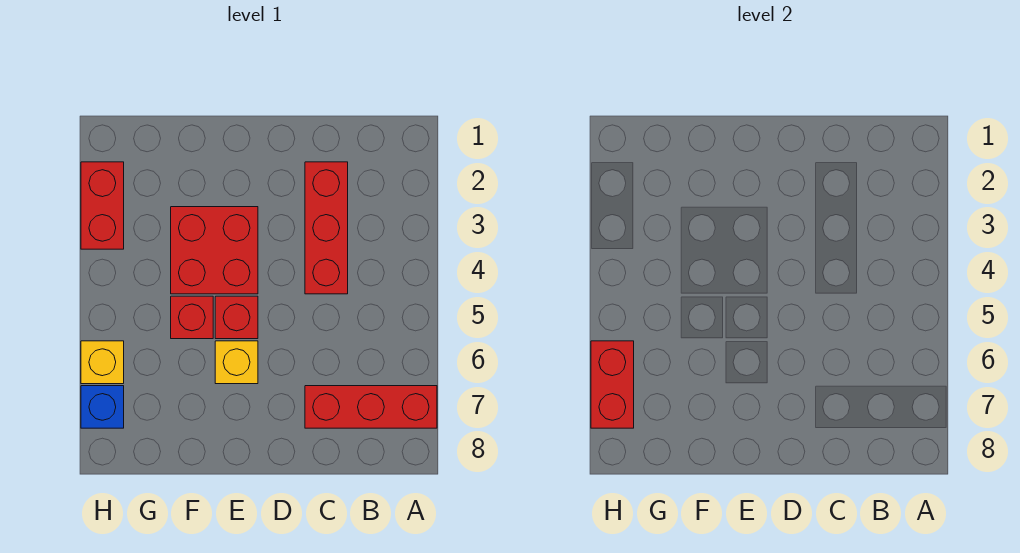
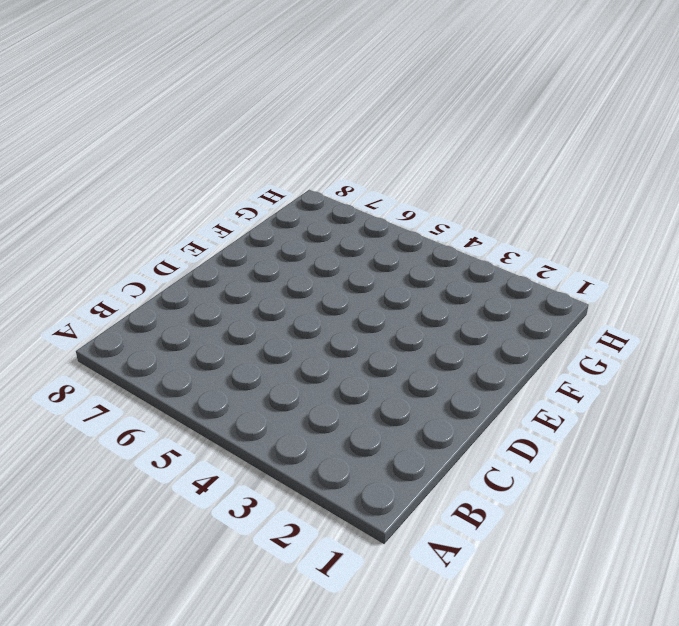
none -> red brick A7:C7 level 1
none -> red brick C2:C4 level 1

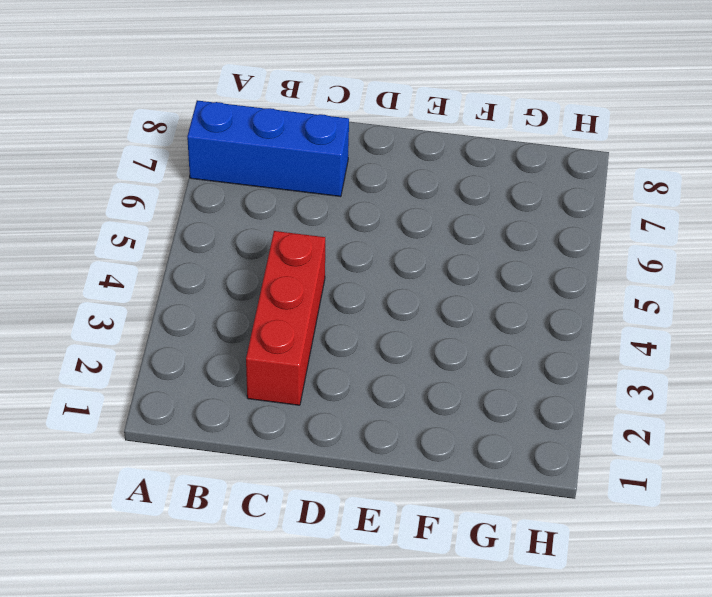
blue brick A7:C7 level 1 -> red brick A7:C7 level 1
none -> red brick E3:F4 level 1
none -> red brick E5 level 1

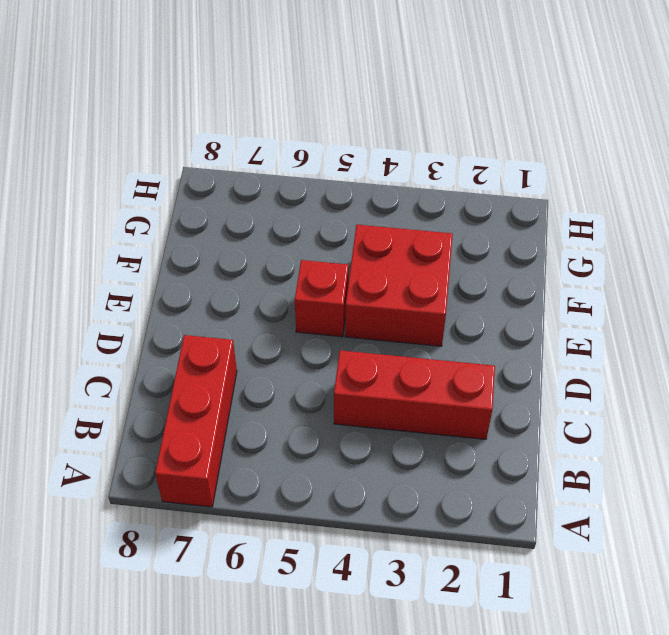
none -> yellow brick E6 level 1
none -> red brick F5 level 1

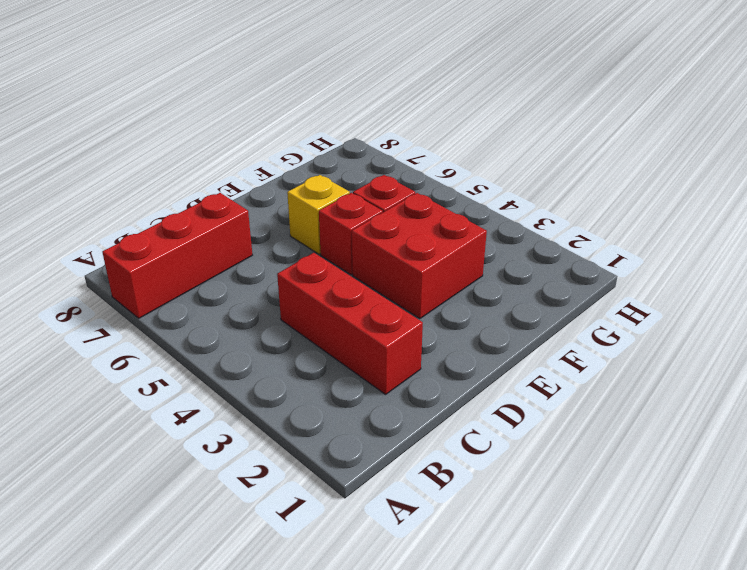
none -> red brick H2:H3 level 1
none -> yellow brick H6 level 1

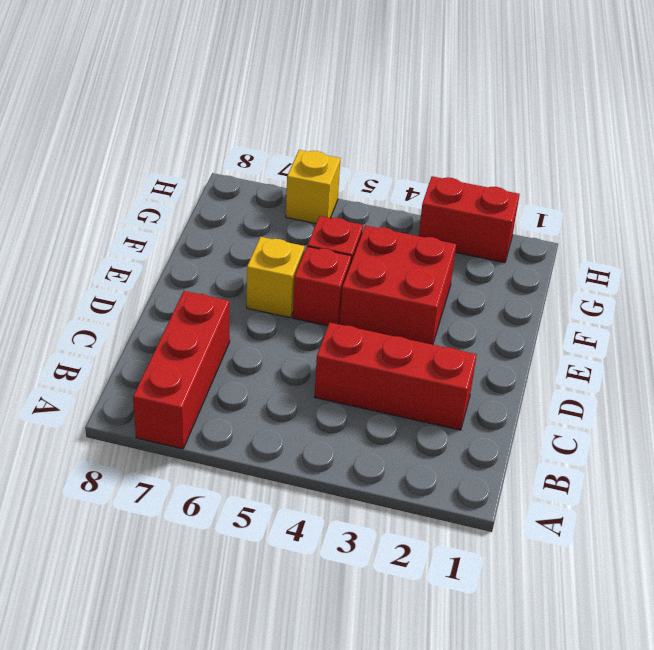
none -> blue brick H7 level 1
none -> red brick H6:H7 level 2

